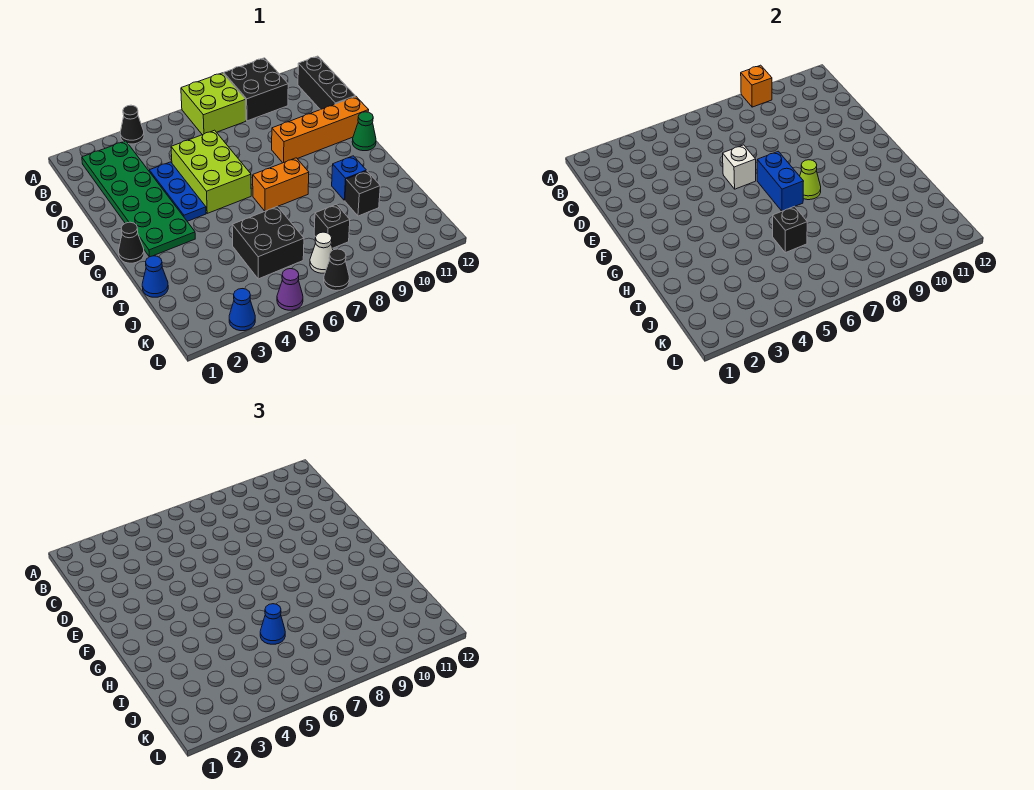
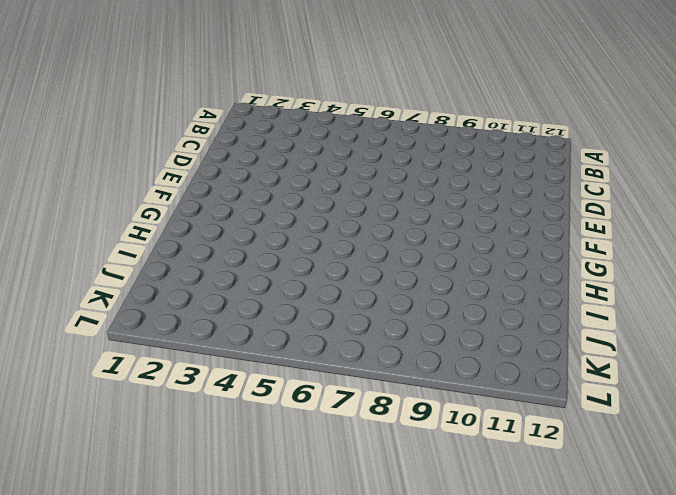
none -> black cone A4 level 1
none -> lime brick A7:B8 level 1
none -> black brick A9:B10 level 1

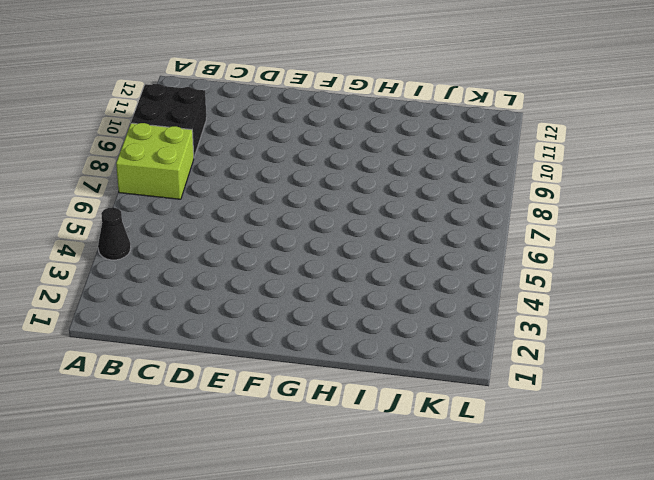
none -> green plate B2:G3 level 1
none -> black brick B12:D12 level 1
none -> blue plate D4:F4 level 1

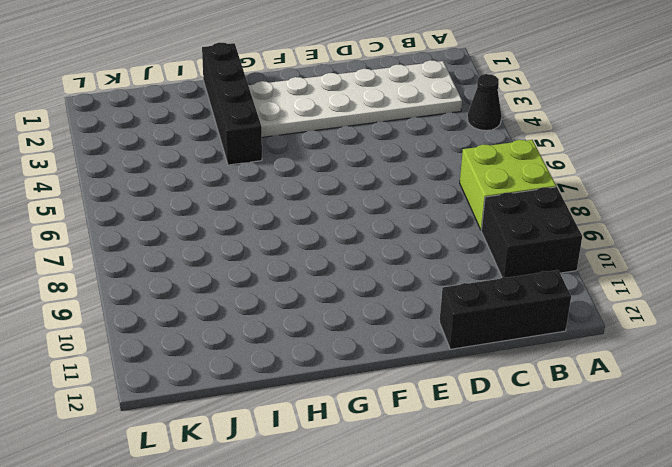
white plate B2:G3 level 1 -> green plate B2:G3 level 1
black brick H1:H4 level 1 -> none
none -> blue plate D4:F4 level 1
none -> lime brick D5:F6 level 1
none -> orange brick E9:E12 level 1

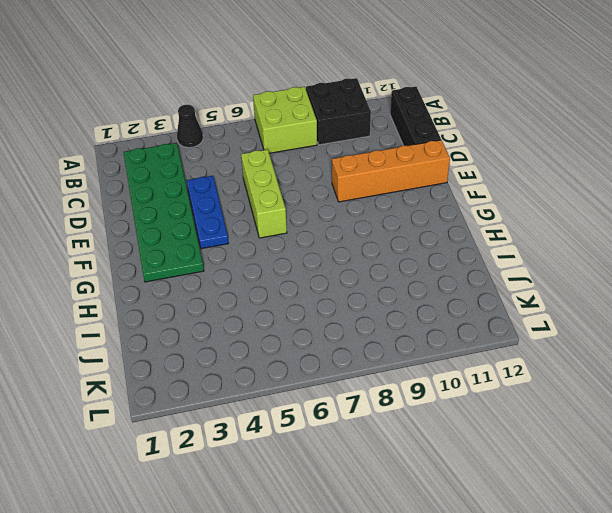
lime brick D6:F6 level 1 -> lime brick D5:F6 level 1
none -> green cone F12 level 1
none -> black cone G1 level 1
none -> orange brick G7:G8 level 1

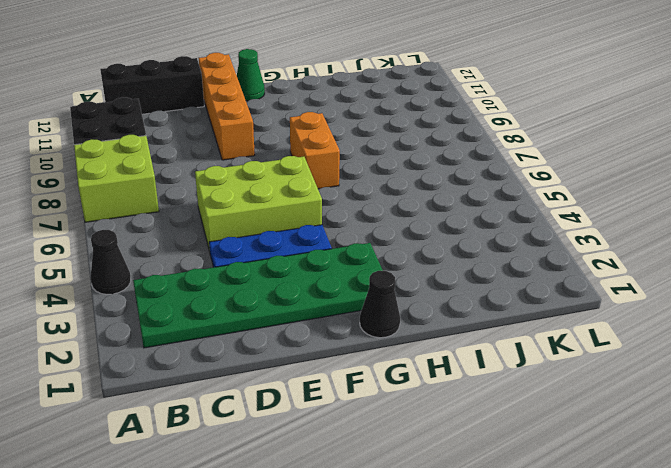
none -> blue brick H10 level 1
none -> blue cone I1 level 1
none -> black brick I5:J6 level 1

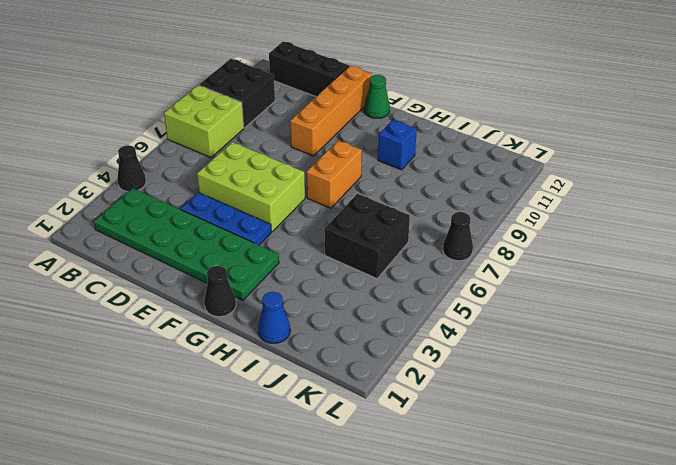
none -> black brick I10 level 1
none -> black brick J8 level 1
none -> white cone K7 level 1

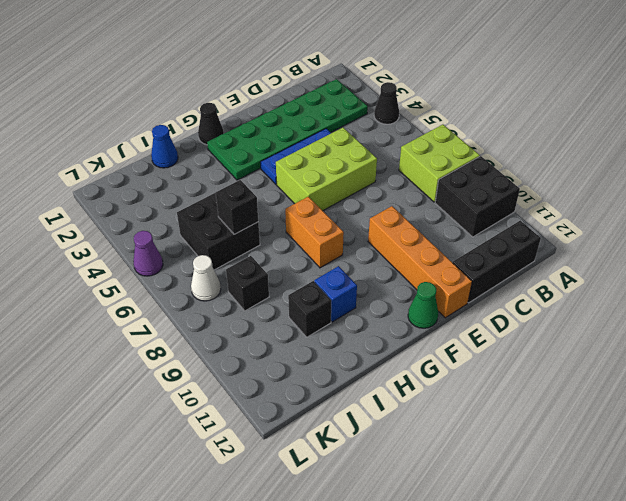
none -> blue cone L3 level 1
none -> black cone L7 level 1
none -> orange brick A9 level 2

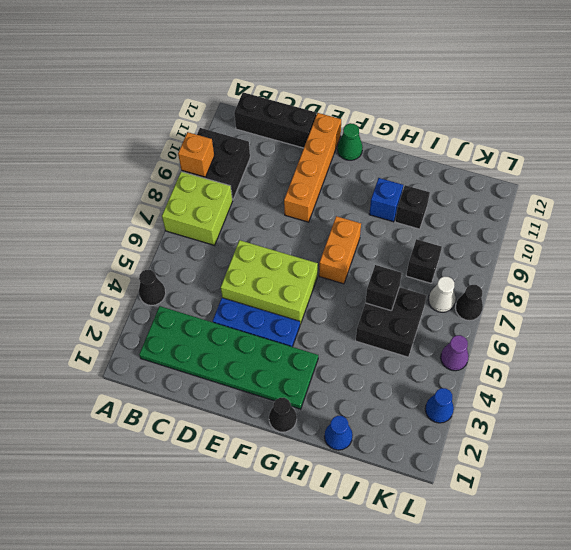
none -> white brick E6 level 2
none -> blue brick F7:G7 level 2
none -> lime cone G8 level 2

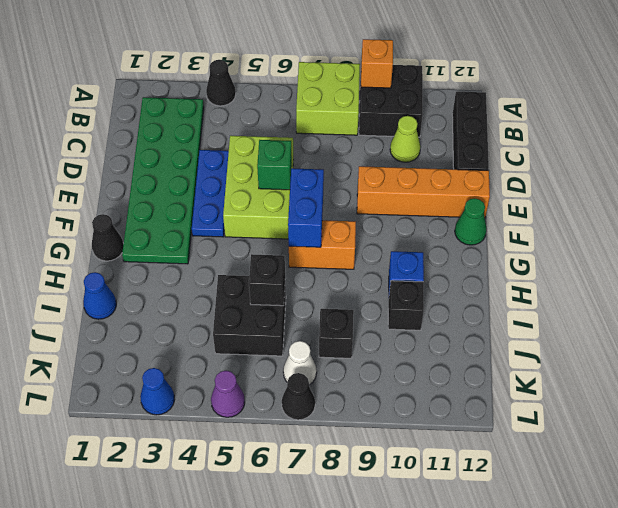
lime cone C10 level 1 -> lime cone G8 level 2
green brick E6 level 2 -> white brick E6 level 2
none -> blue cone I6 level 3

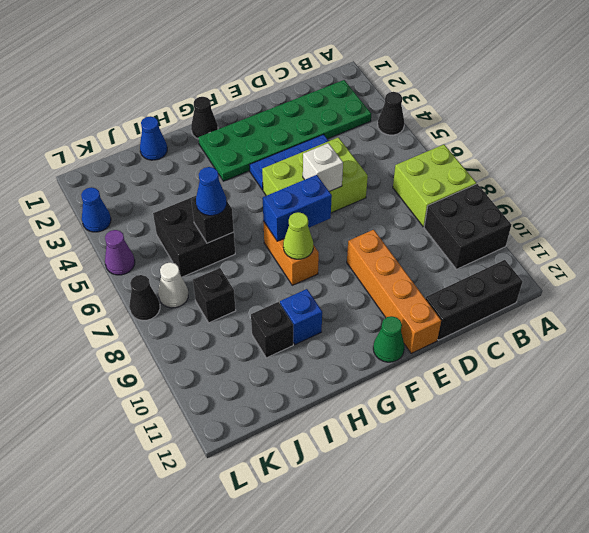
none -> orange brick A9 level 2

